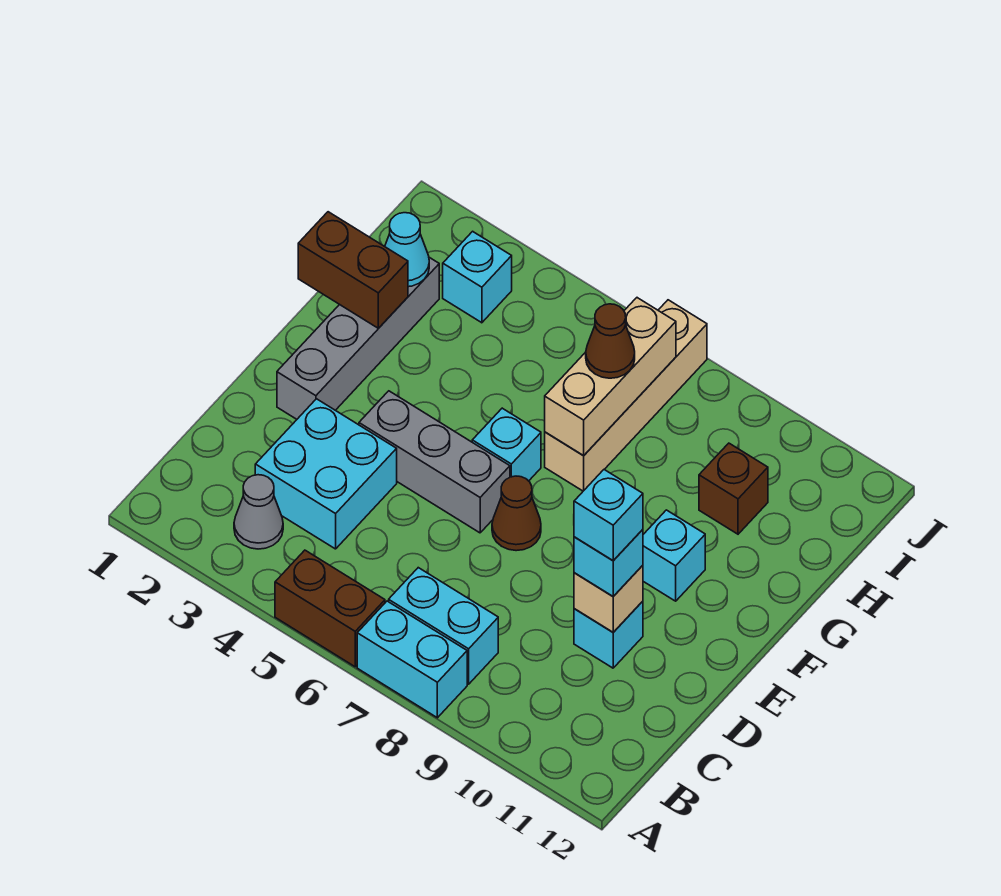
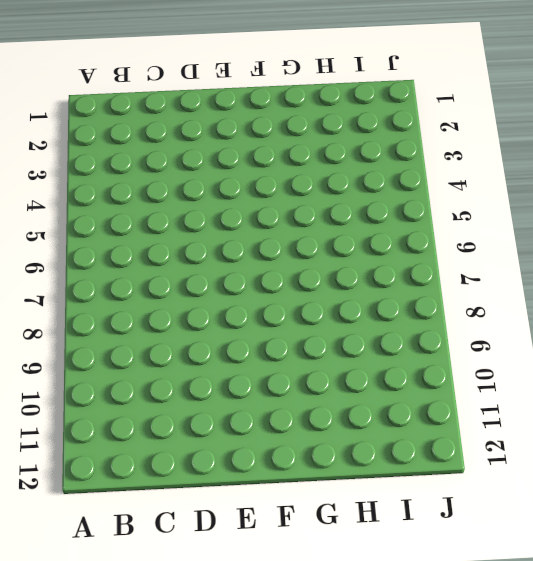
none -> brown brick A5:A6 level 1
none -> cyan brick A7:A8 level 1
none -> grey cone B3 level 1

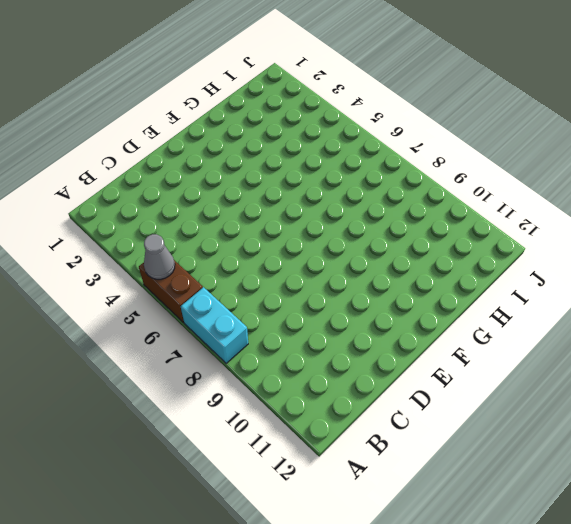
grey cone A5 level 2 -> grey cone B3 level 1
none -> cyan brick B7:B8 level 1
none -> cyan brick C3:D4 level 1
none -> cyan brick D10 level 1

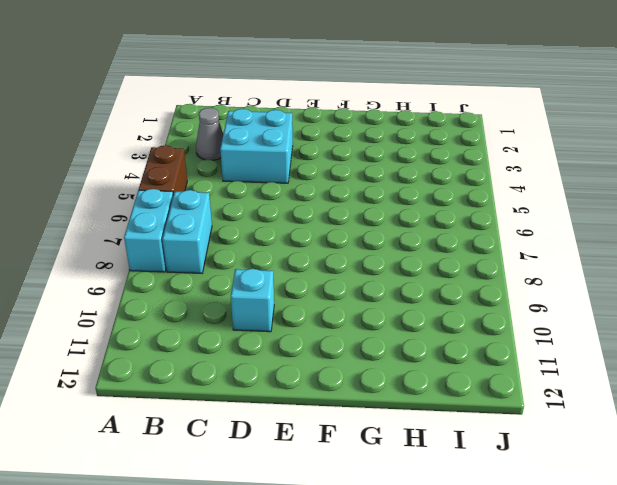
none -> grey brick E2:H2 level 1
none -> grey brick E4:E6 level 1
none -> brown cone E7 level 1

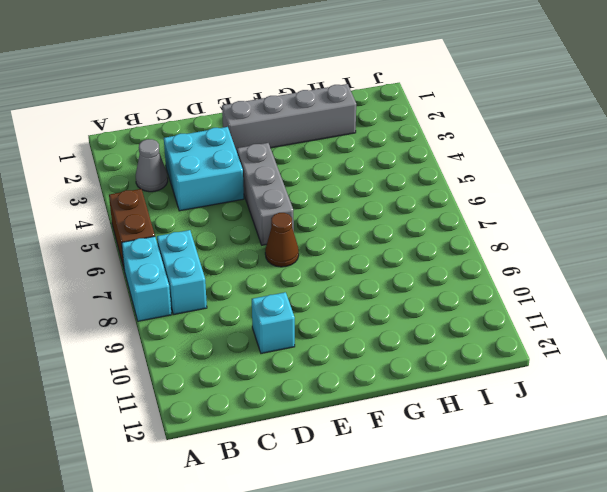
none -> cyan brick F6 level 1
none -> cyan brick F10 level 1
none -> tan brick G7:J7 level 1

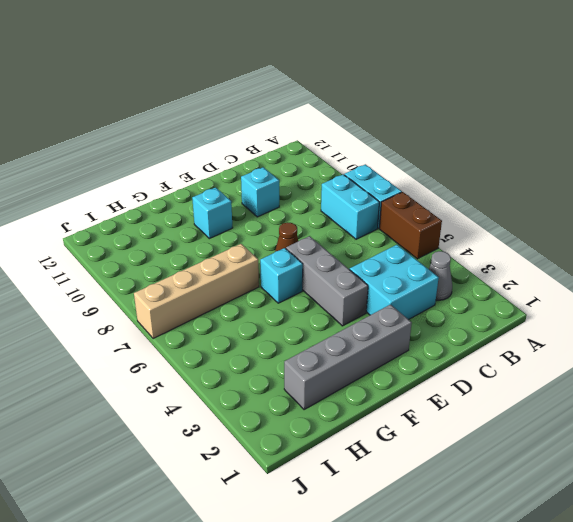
none -> brown brick H10 level 1
none -> cyan brick I3 level 1
none -> tan brick D10 level 2

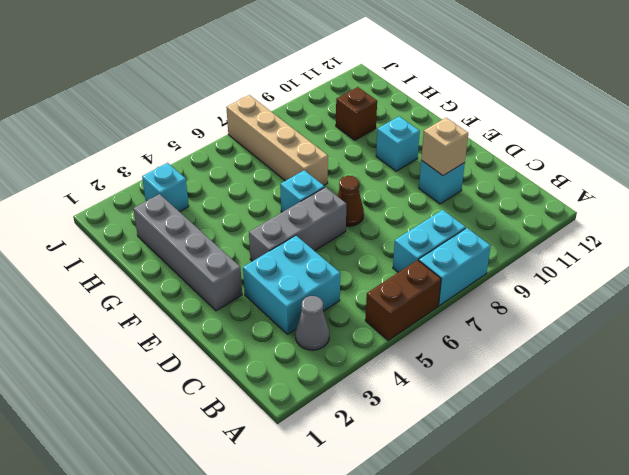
none -> brown brick G1:G2 level 2
none -> tan brick G7:I7 level 2
none -> cyan cone H2 level 2

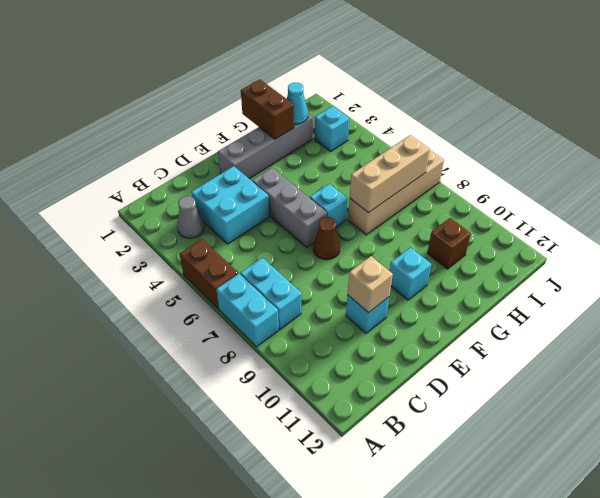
none -> cyan brick D10 level 3
none -> brown cone H7 level 3
none -> cyan brick D10 level 4

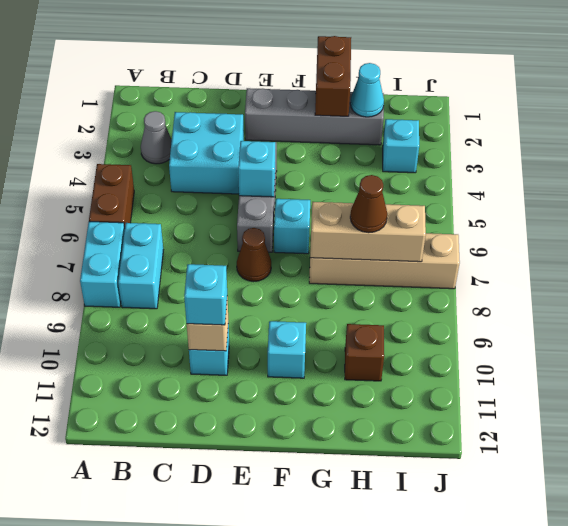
cyan brick E5 level 2 -> cyan brick D10 level 4

